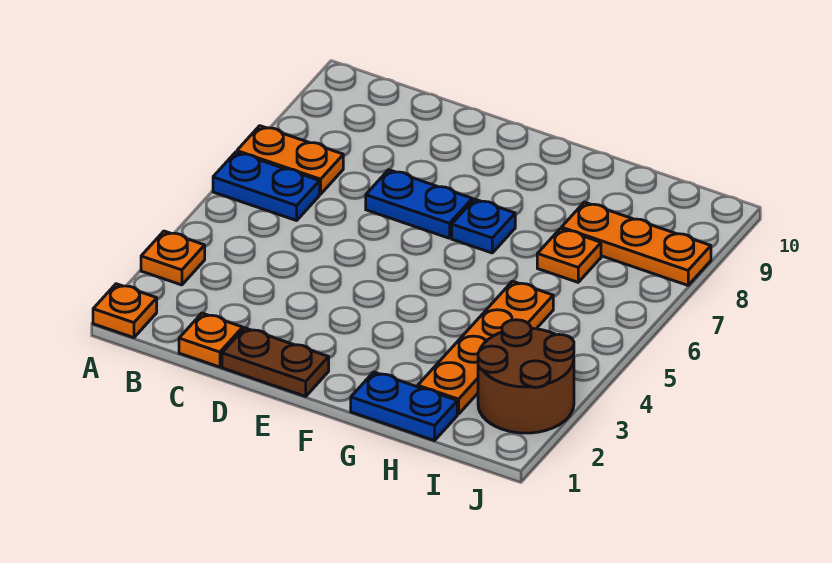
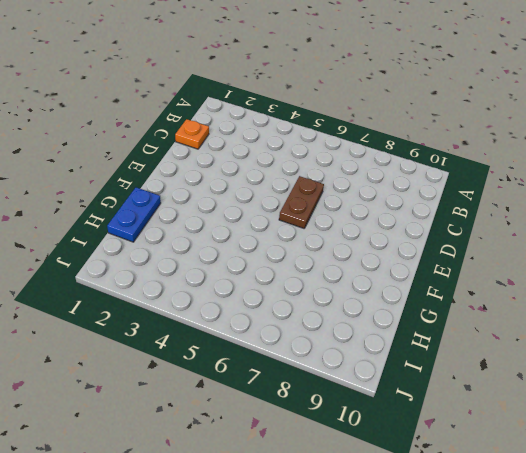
brown plate D6:E6 level 1 -> brown plate D1:E1 level 1
none -> orange plate A1 level 1
none -> orange plate A3 level 1
none -> blue plate A6:B6 level 1

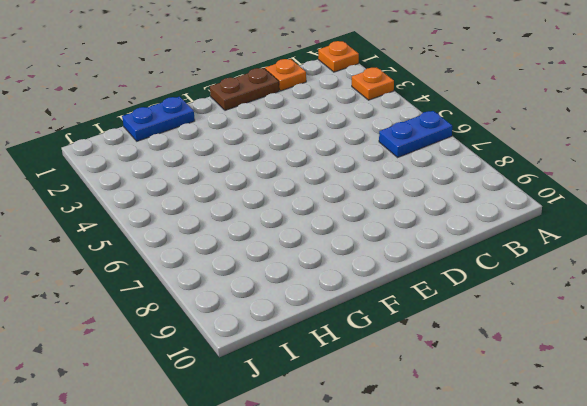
none -> orange plate A7:B7 level 1
none -> blue plate D7:E7 level 1
none -> blue plate F7 level 1

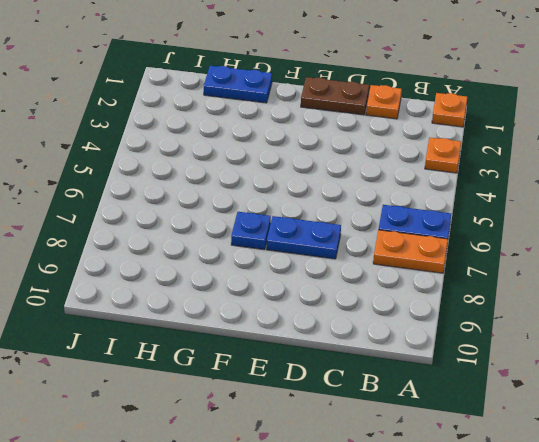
none -> orange plate H2:H5 level 1
none -> orange plate H7 level 1
none -> orange plate H8:J8 level 1

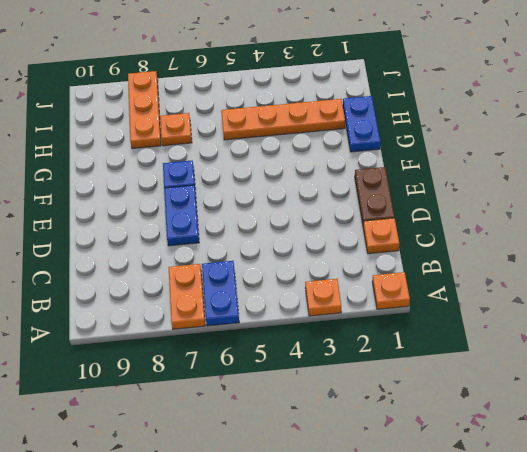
none -> brown round brick I2:J3 level 1

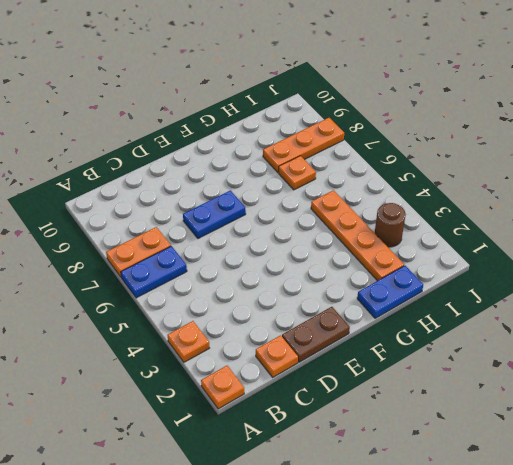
brown round brick I3 level 1 -> brown round brick I2:J3 level 1
none -> blue plate F7 level 1

